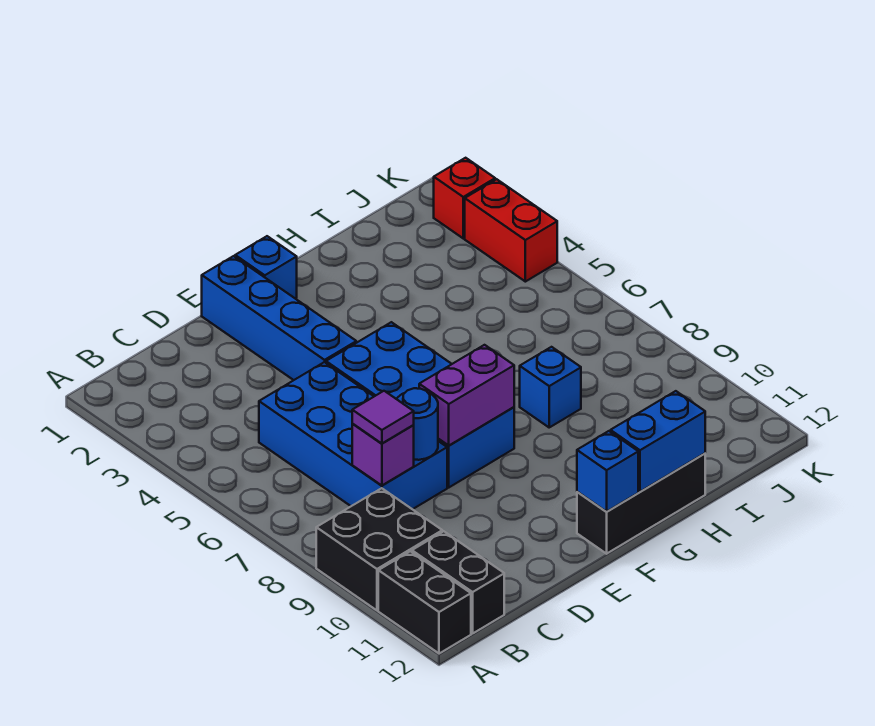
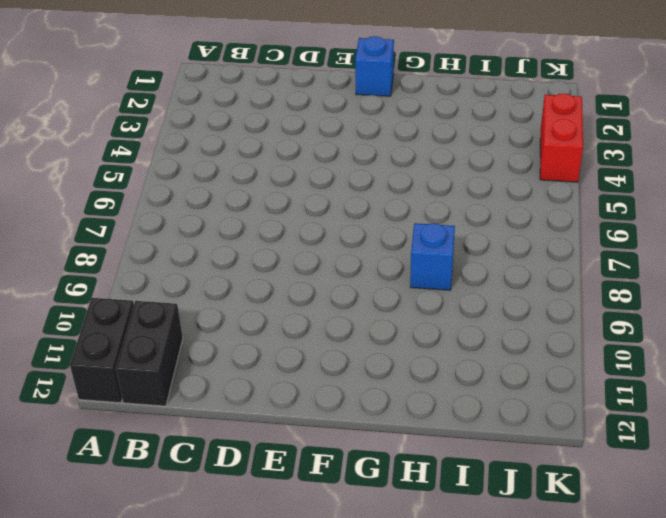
none -> black brick A9:B10 level 1
none -> blue brick C5:D8 level 1
none -> blue brick E1:E4 level 1

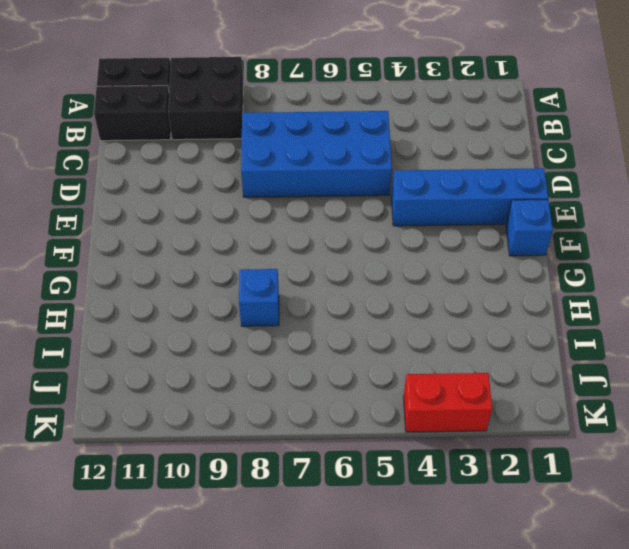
none -> blue brick E5:F8 level 1
none -> black brick F12:H12 level 1
none -> red brick K2 level 1

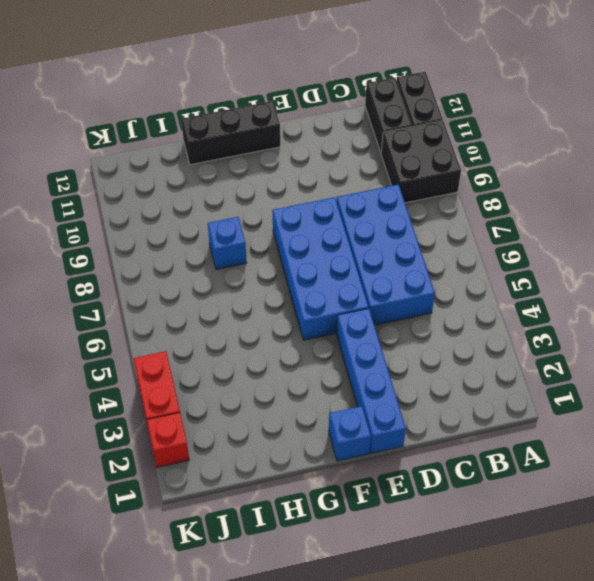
none -> purple brick C8 level 2
none -> blue round brick D8 level 2
none -> purple brick E8:F8 level 2

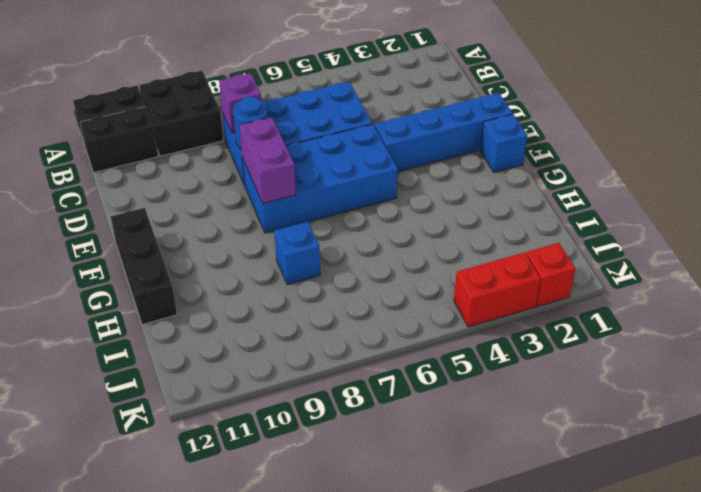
none -> blue brick F12 level 2
none -> blue brick G12:H12 level 2
none -> purple tile C8 level 3

